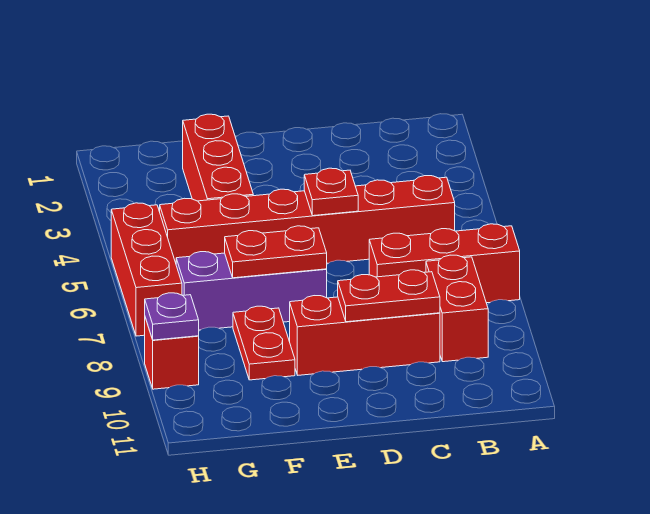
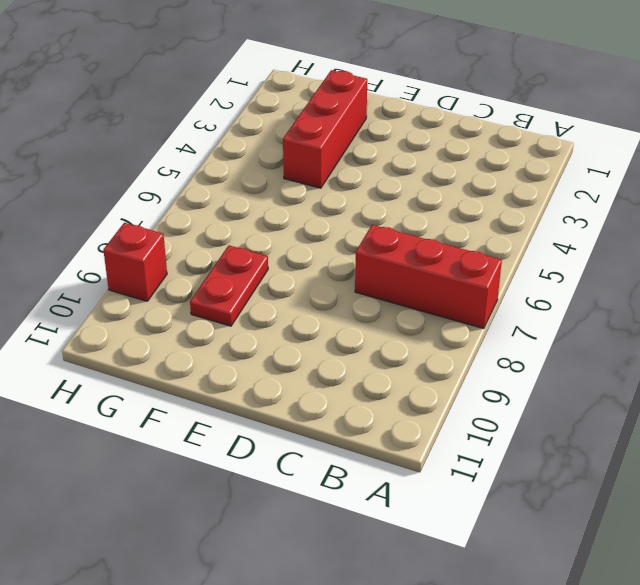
none -> red brick B5:G5 level 1
none -> red brick B8:B9 level 1
none -> red brick C9:E9 level 1

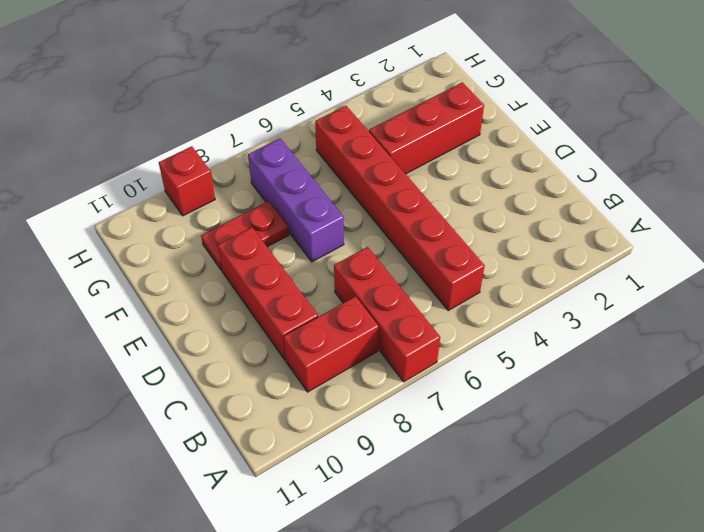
none -> red brick H5:H7 level 1
none -> red plate C9:D9 level 2
none -> red plate D5 level 2

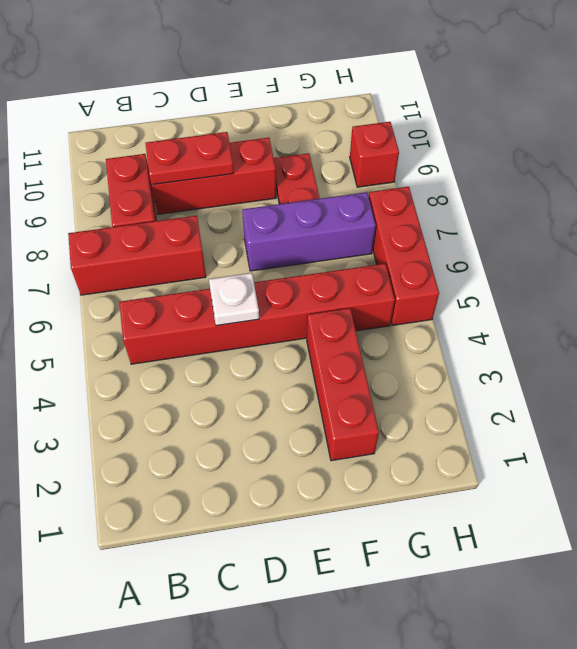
white plate D5 level 2 -> red plate D5 level 2
none -> red plate E7:F7 level 2
none -> purple plate H9 level 2

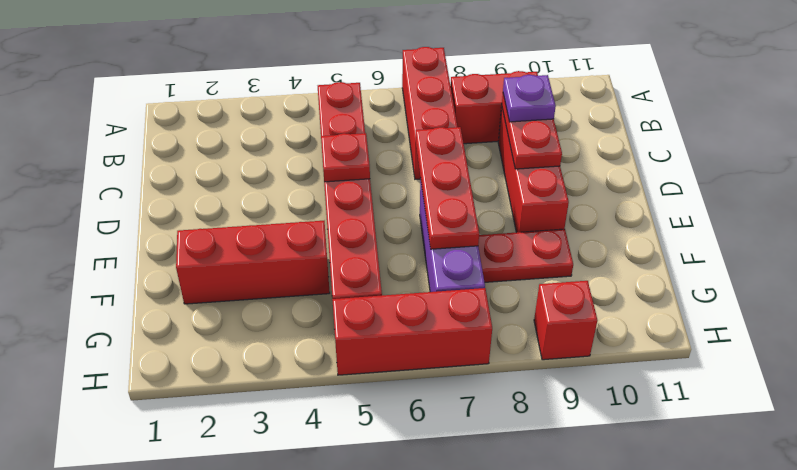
purple plate C9 level 3 -> purple plate H9 level 2
red plate D7:F7 level 2 -> red plate E7:F7 level 2

